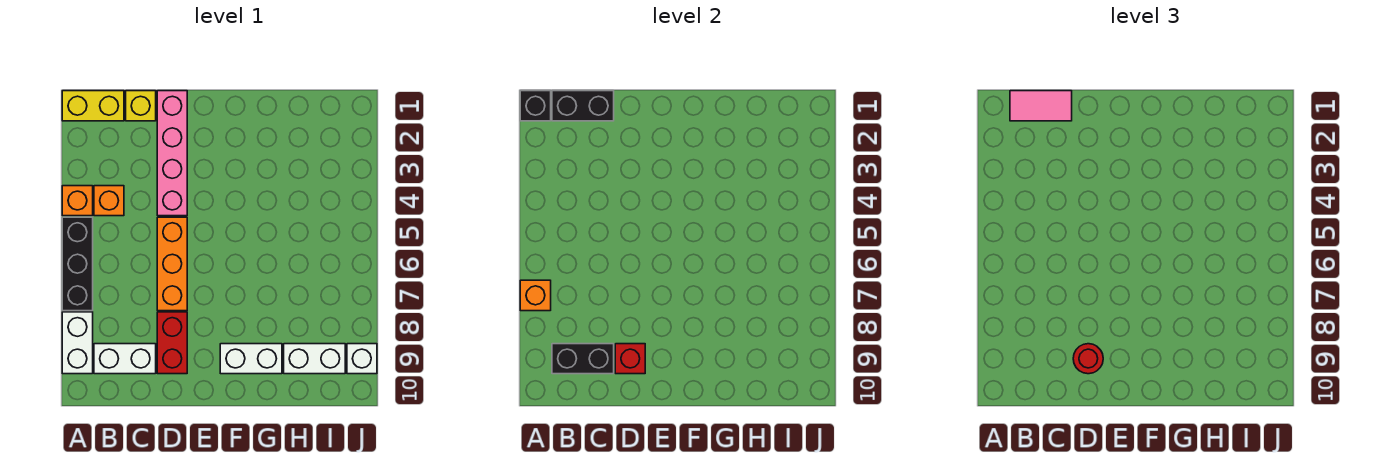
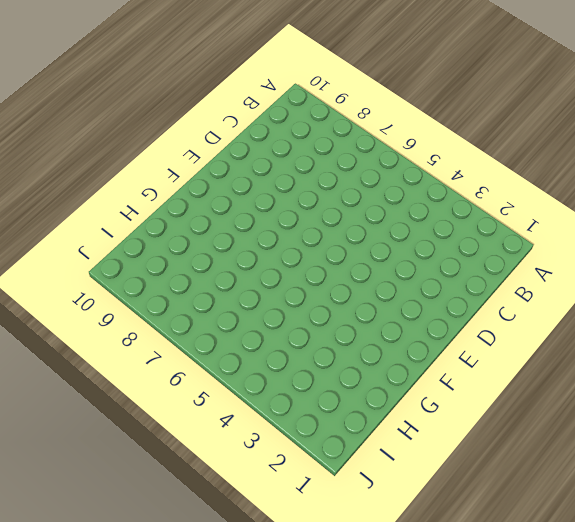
none -> yellow brick A1:B1 level 1
none -> orange brick A4 level 1
none -> black brick A5:A7 level 1

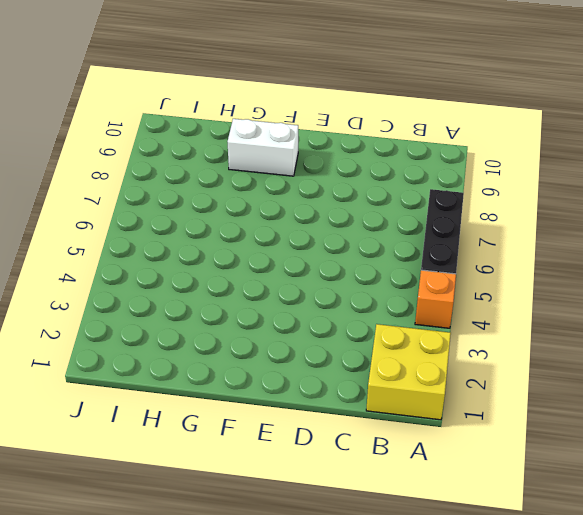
yellow brick A1:B2 level 1 -> yellow brick A1:B1 level 1
none -> white brick A8:A9 level 1
none -> orange brick B4 level 1
none -> white brick B9:C9 level 1

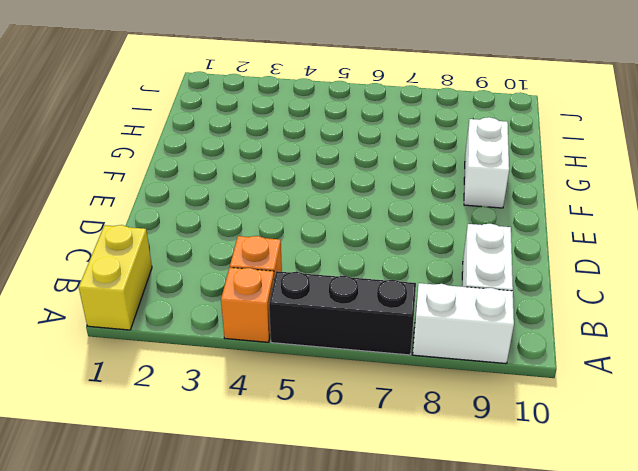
none -> yellow brick C1 level 1
none -> pink brick D1:D4 level 1
none -> orange brick D5:D7 level 1

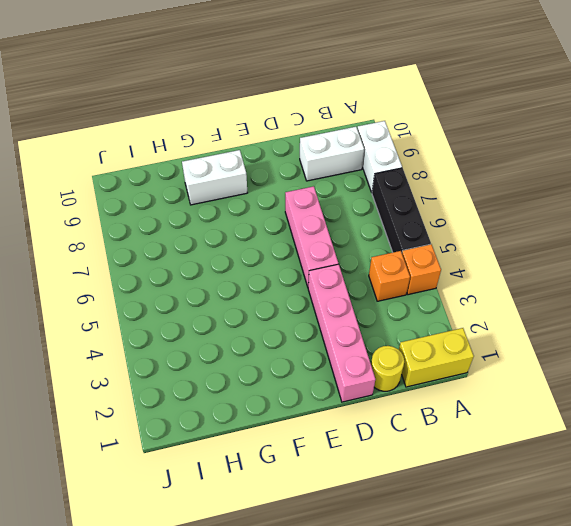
yellow round brick C1 level 1 -> yellow brick C1 level 1
pink brick D5:D7 level 1 -> orange brick D5:D7 level 1
none -> red brick D8:D9 level 1
none -> white brick H9:I9 level 1
none -> white brick J9 level 1

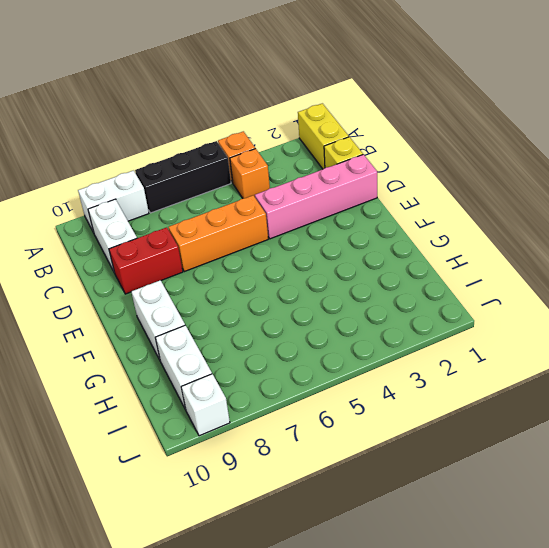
none -> black brick A1 level 2
none -> orange brick A7 level 2
none -> black brick B1:C1 level 2

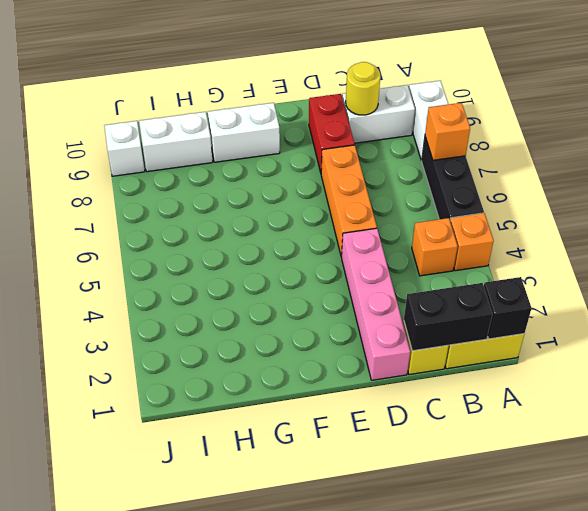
yellow round brick C9 level 2 -> black brick B9:C9 level 2
none -> red brick D9 level 2
none -> pink tile B1:C1 level 3
none -> red round brick D9 level 3

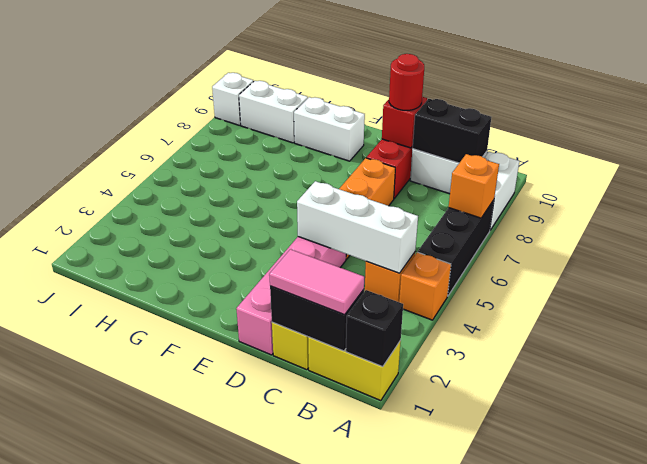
white brick B4:D4 level 2 -> none

